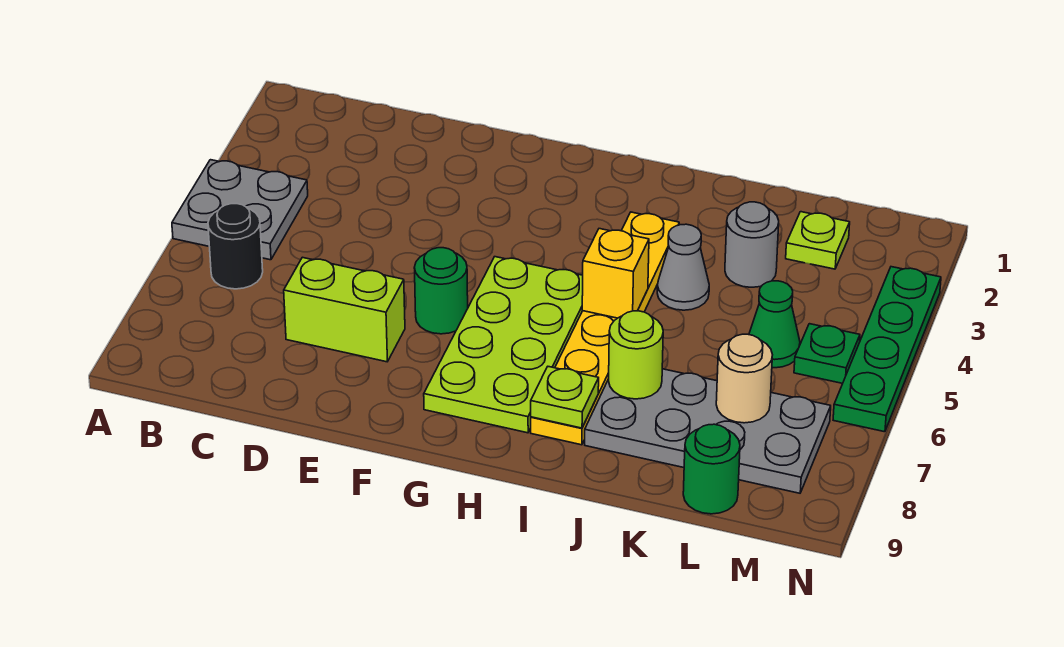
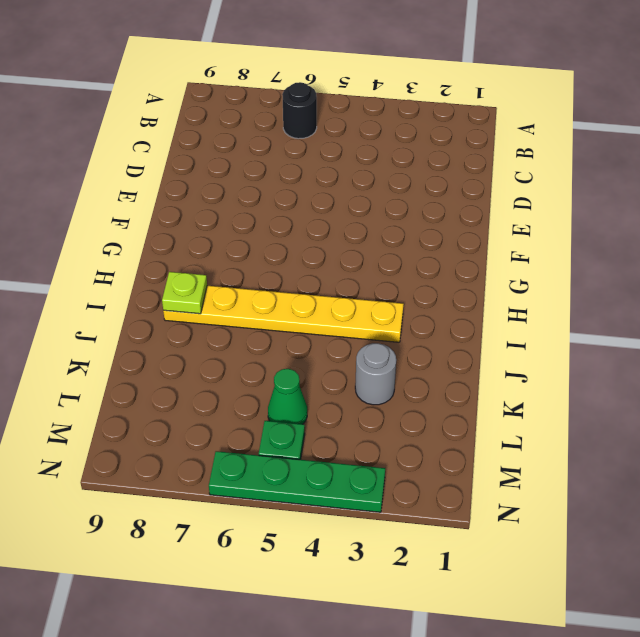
none -> grey plate A4:B5 level 1
none -> lime brick D7:E7 level 1
none -> green round brick F6 level 1

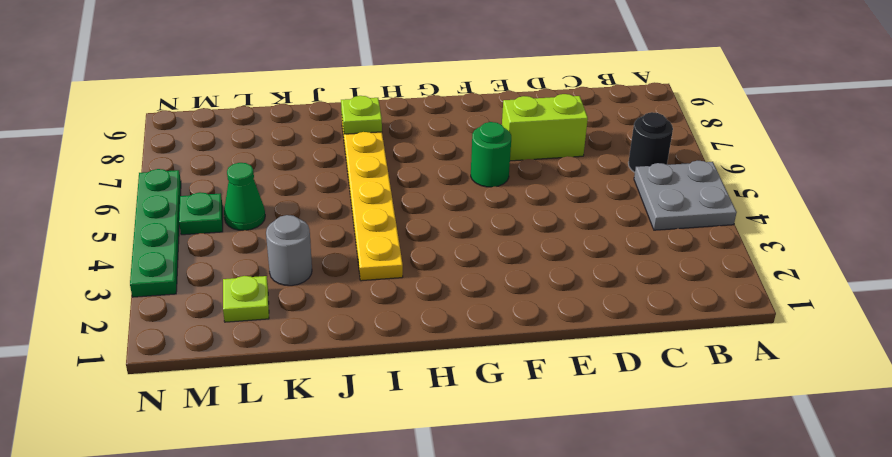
none -> lime plate G5:H8 level 1
none -> grey cone J4 level 1
none -> grey plate J7:M8 level 1

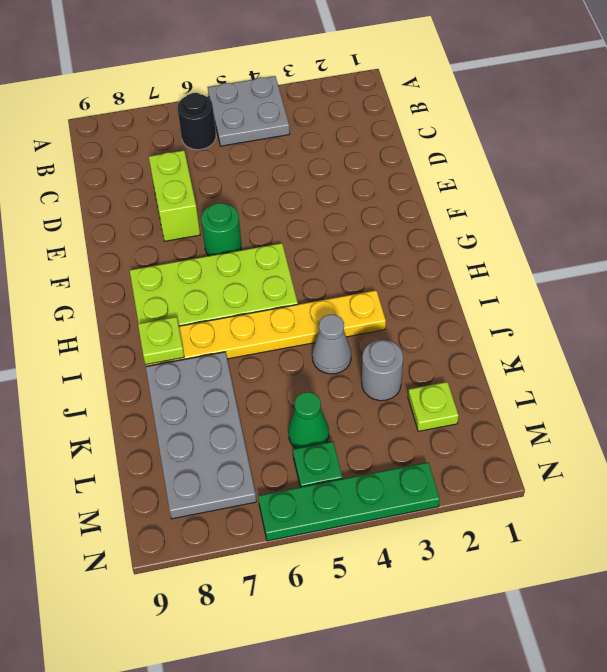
none -> green round brick L9 level 1
none -> yellow brick I5 level 2
none -> lime round brick J7 level 2

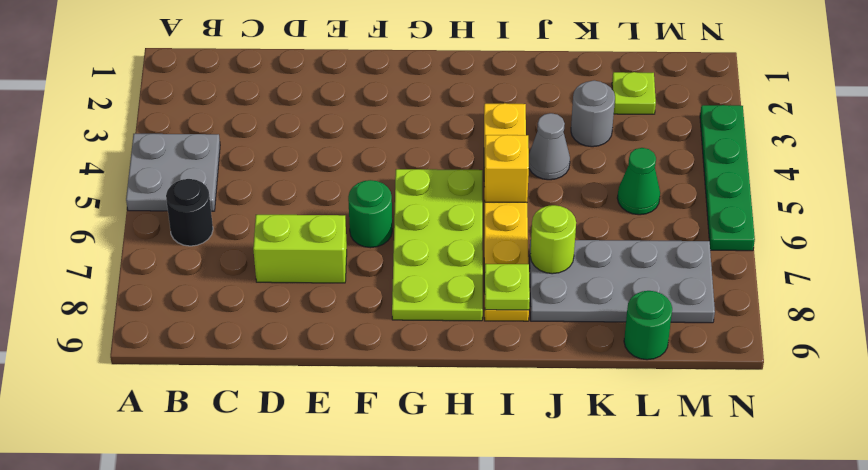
none -> green plate M5 level 1
none -> tan round brick L7 level 2

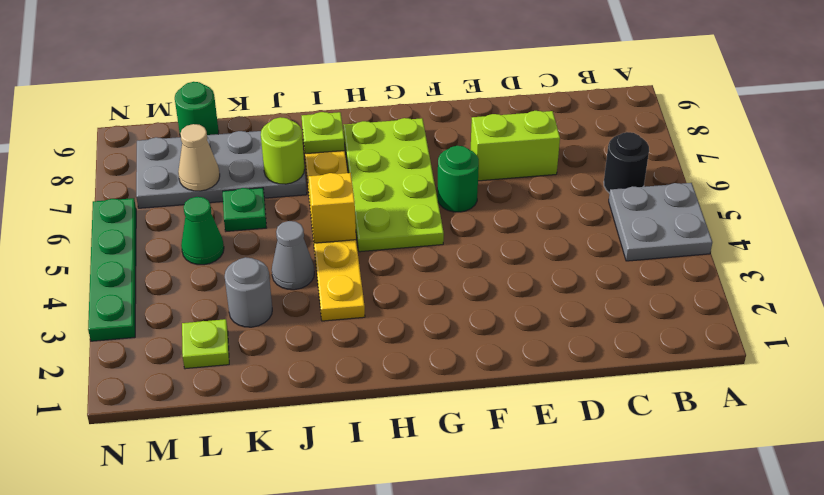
green plate K6 level 1 -> green plate M5 level 1
tan cone L7 level 2 -> tan round brick L7 level 2

